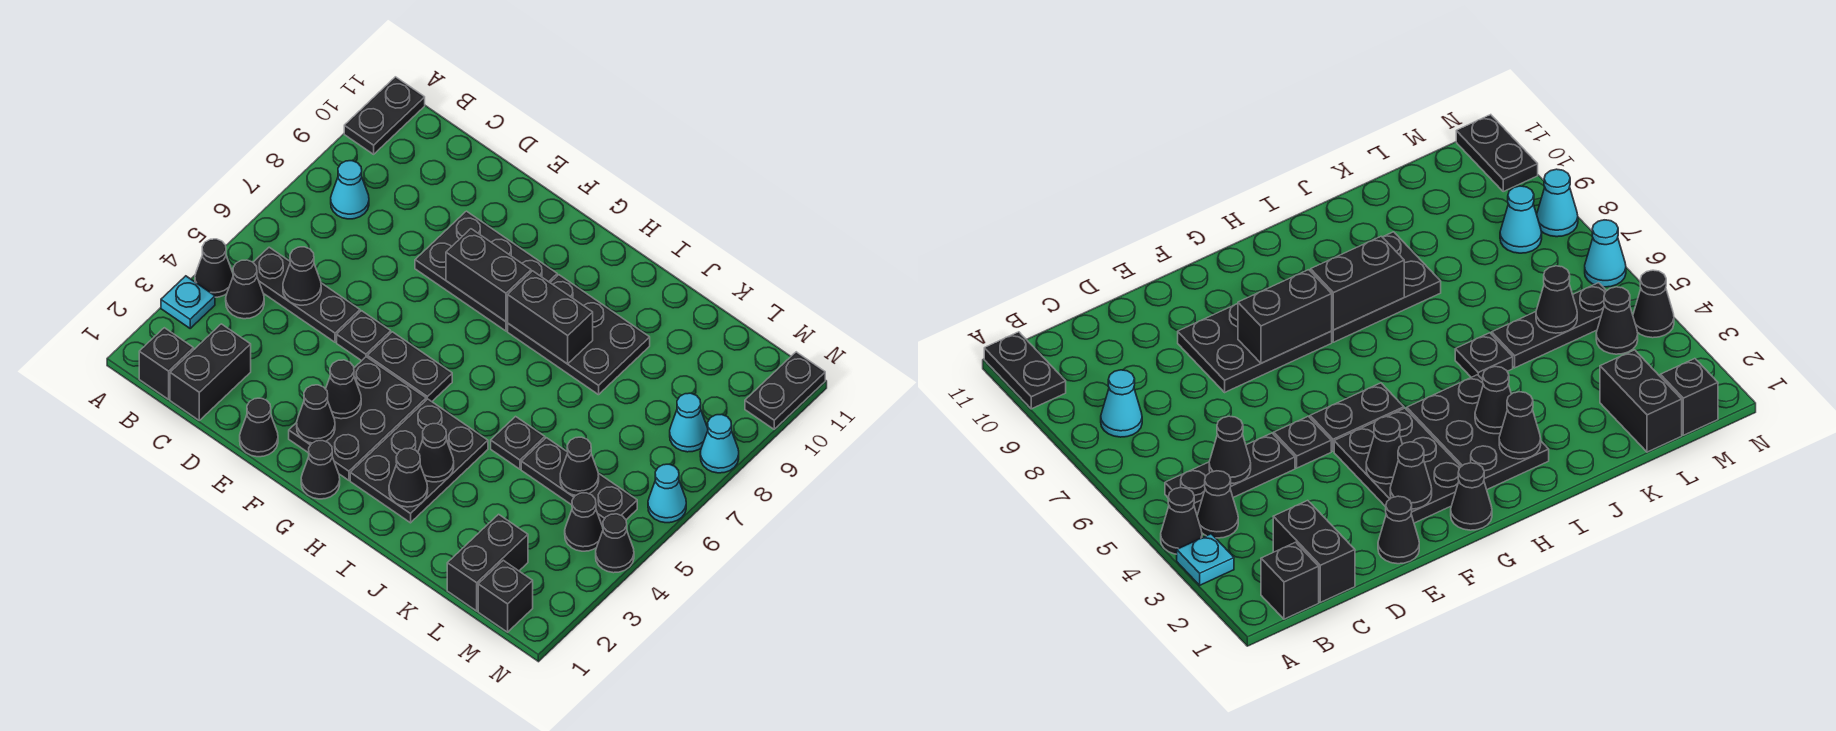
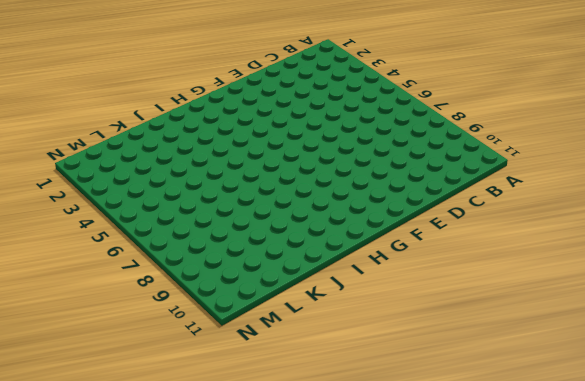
none -> cyan plate A3 level 1
none -> black cone A4 level 1
none -> black plate A10:A11 level 1
none -> black brick B1 level 1

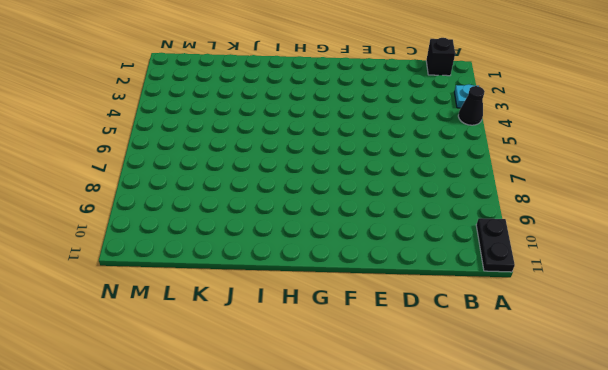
none -> black cone B4 level 1
none -> black plate B5:D5 level 1
none -> cyan cone B8 level 1
none -> black brick C1:C2 level 1

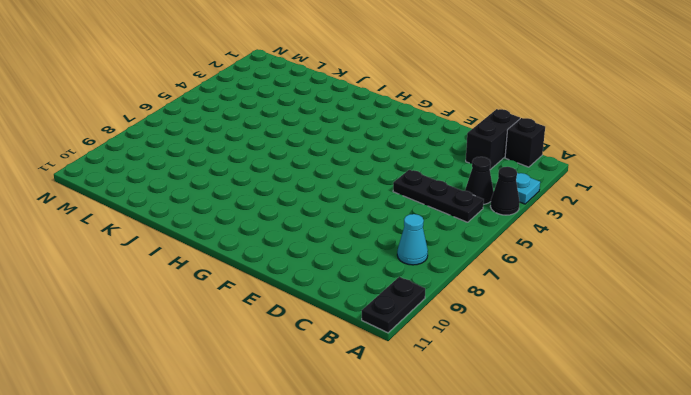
none -> black cone E1 level 1
none -> black plate E5 level 1
none -> black plate E8:G9 level 1
none -> black plate F2:G4 level 1

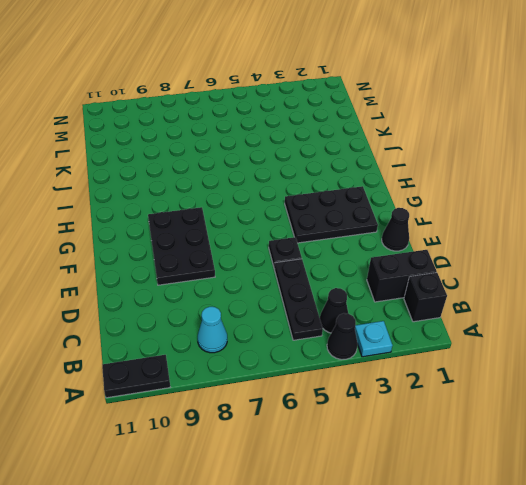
none -> black plate F5:G5 level 1
none -> black cone G1 level 1
none -> black plate H2:I4 level 1
none -> black plate H8:J9 level 1

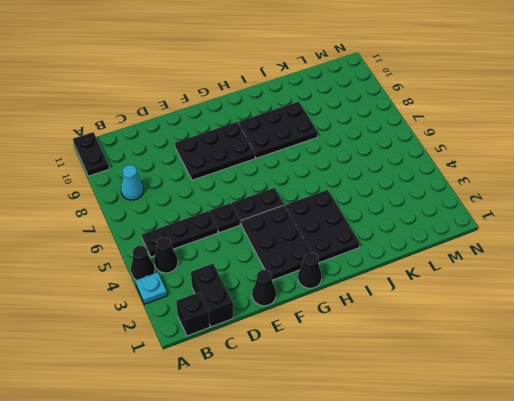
none -> black plate J5 level 1
none -> black plate K5:M5 level 1
none -> black brick L1:L2 level 1
none -> black brick M1 level 1

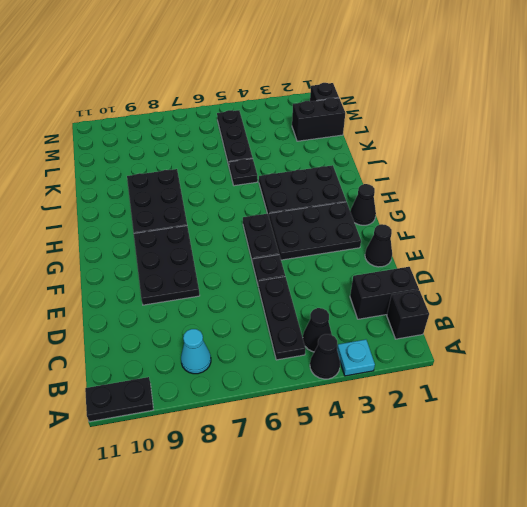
none -> black cone M4 level 1
none -> cyan cone M8 level 1
none -> black cone N4 level 1
none -> cyan cone N6 level 1

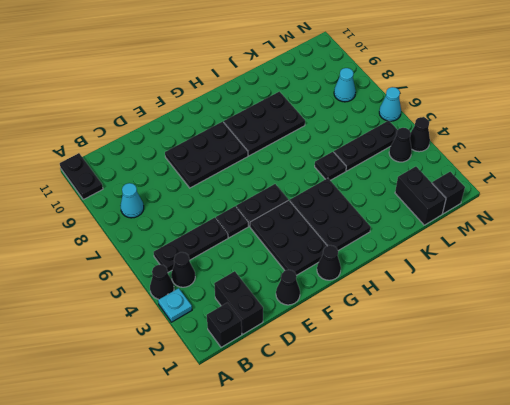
none -> cyan cone N8 level 1
none -> black plate N10:N11 level 1
none -> black cone C5 level 2
none -> black cone F2 level 2

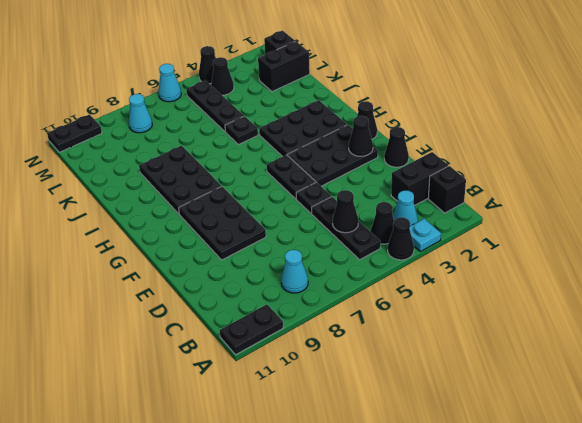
cyan cone B3 level 1 -> cyan cone N8 level 1
none -> black cone F3 level 2
none -> black brick F8:G8 level 2
none -> black brick H8:I8 level 2
none -> black cone I2 level 2

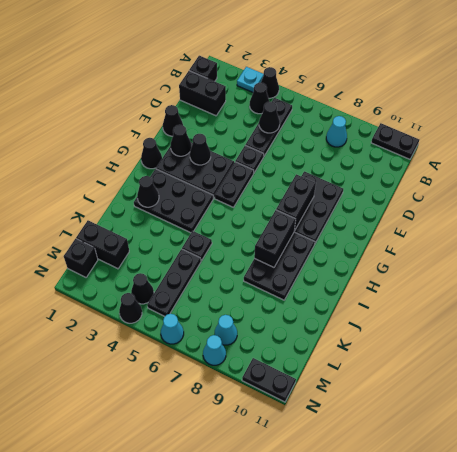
none -> black cone I3 level 2
none -> black cone L5 level 2

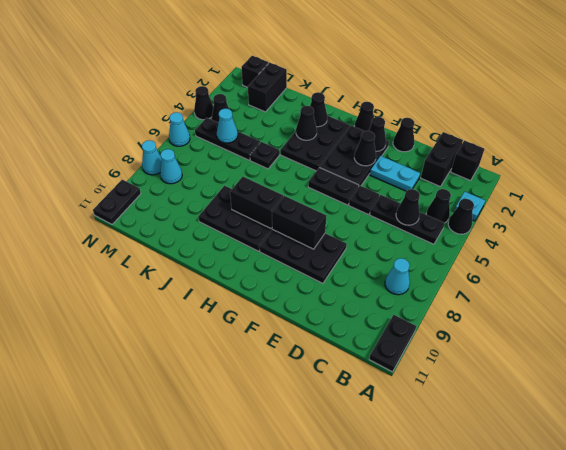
cyan plate D3:E3 level 1 -> none
cyan cone L5 level 2 -> black cone L5 level 2

